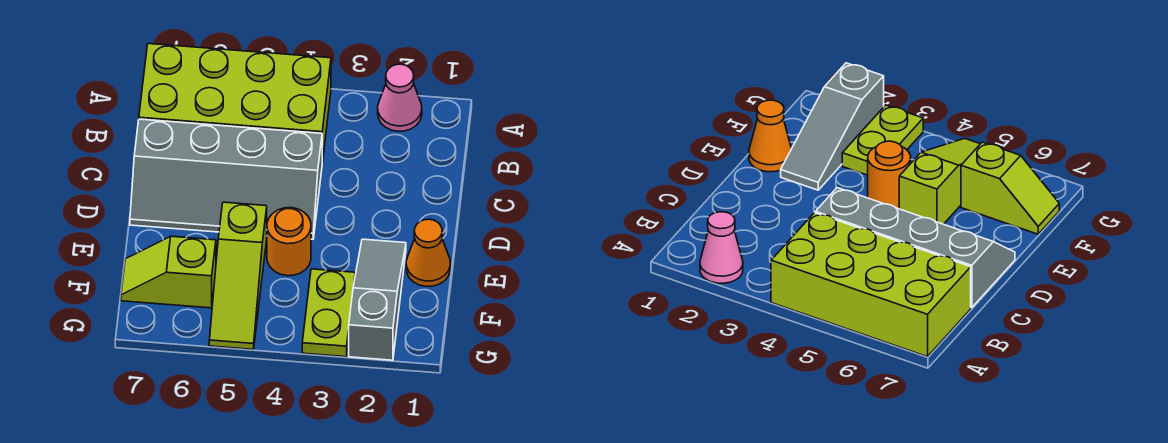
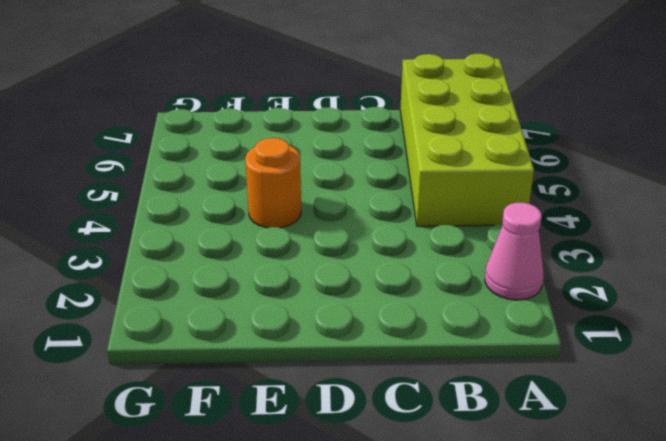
none -> grey slope C4:D7 level 1 top C
none -> orange cone E1 level 1

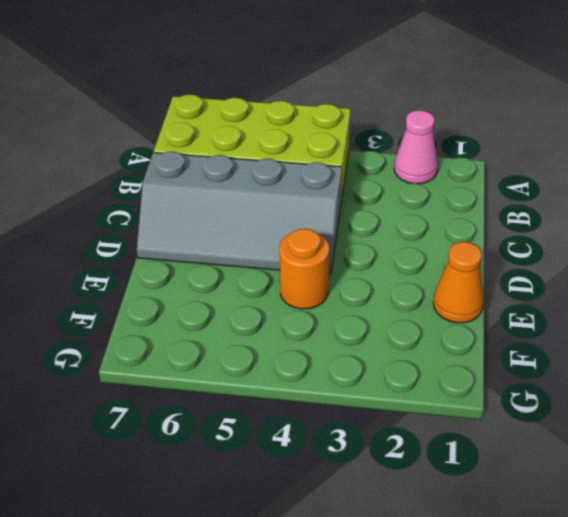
none -> grey slope E2:G2 level 1 top G
none -> lime slope E5:G5 level 1 top E

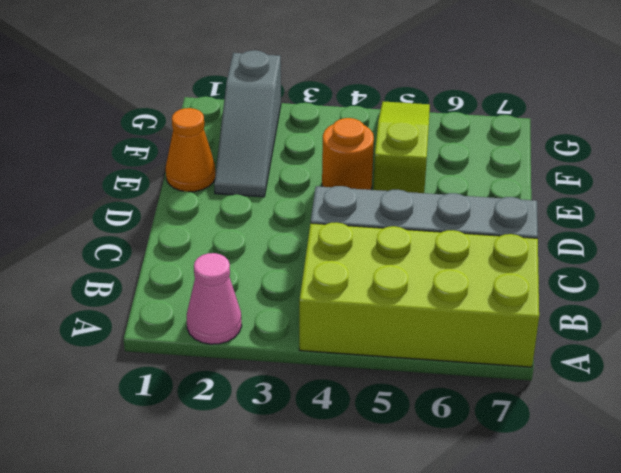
none -> lime plate F3:G3 level 1
none -> lime slope F6:F7 level 1 top 6

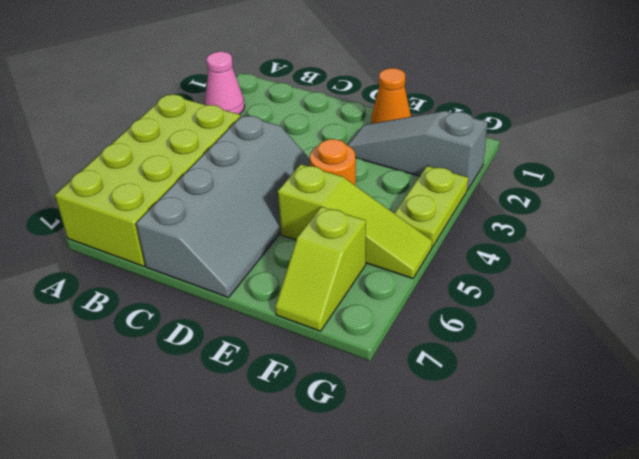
lime plate G3:G4 level 1 -> lime plate F3:G3 level 1

